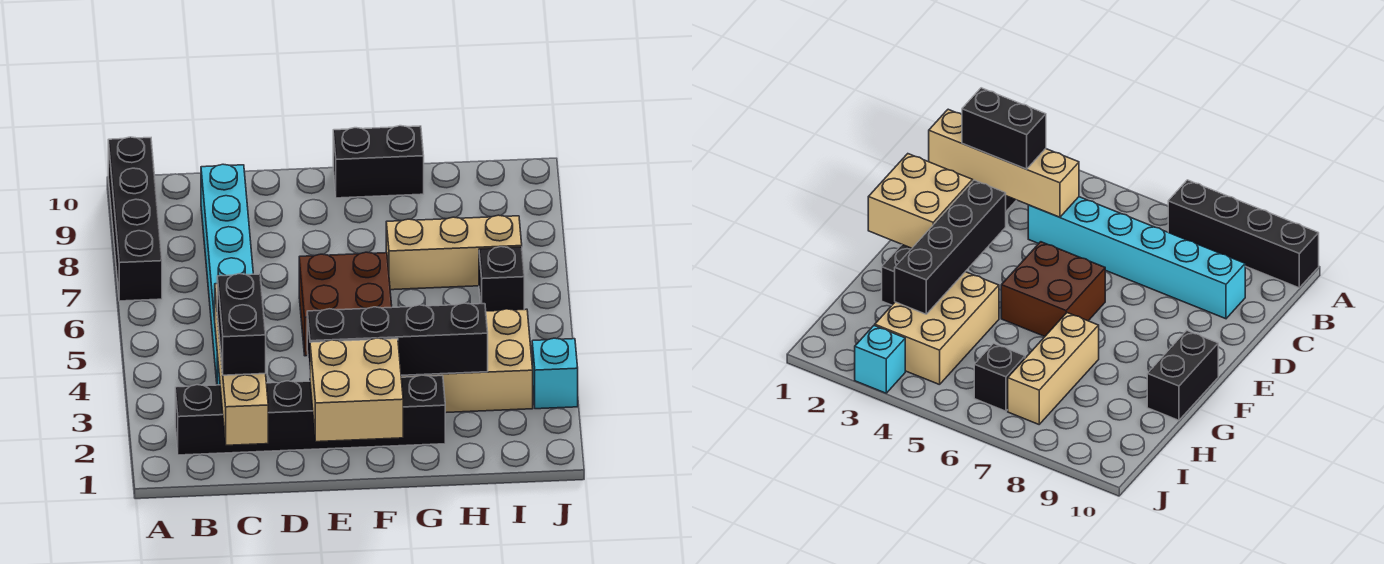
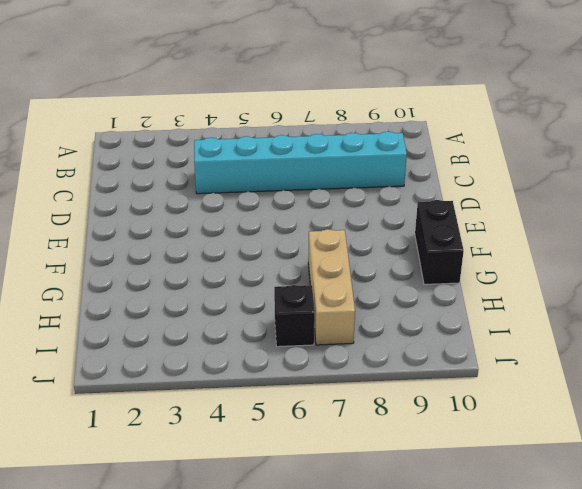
none -> black brick A7:A10 level 1
none -> black brick B2:G2 level 1
none -> brown brick E5:F6 level 1

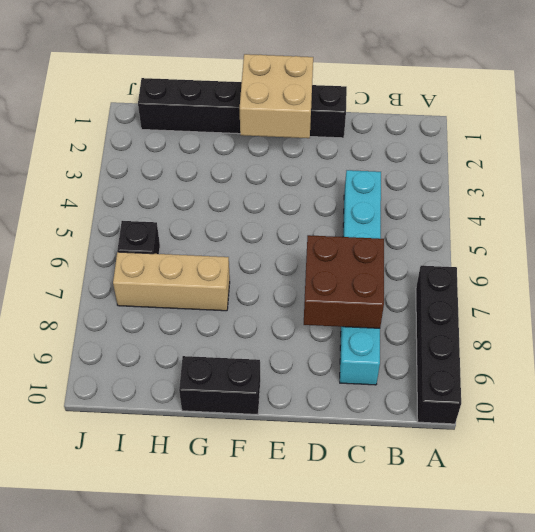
brown brick C7:D8 level 2 -> brown brick E5:F6 level 1
black brick D1:I1 level 1 -> black brick B2:G2 level 1
none -> tan brick G3:I4 level 1
none -> cyan brick J3 level 1
none -> tan brick C1:C4 level 2

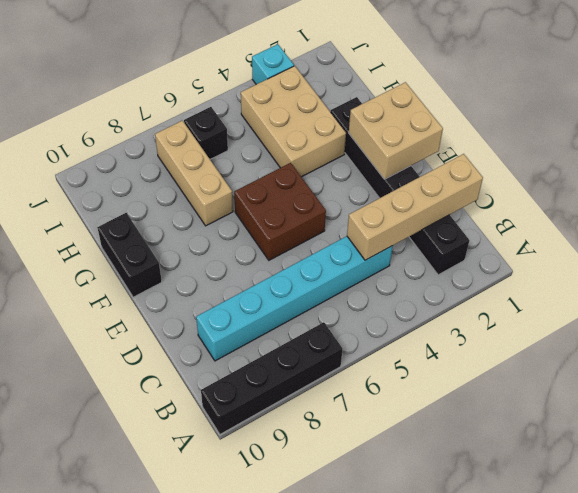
none -> black brick E3:H3 level 2
none -> black brick C2:C3 level 3

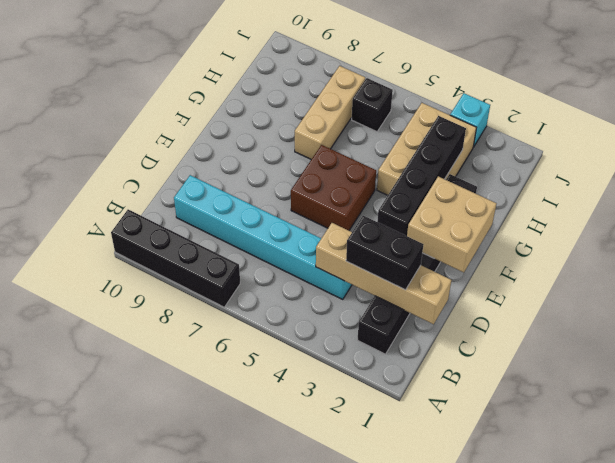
none -> black brick F10:G10 level 1

